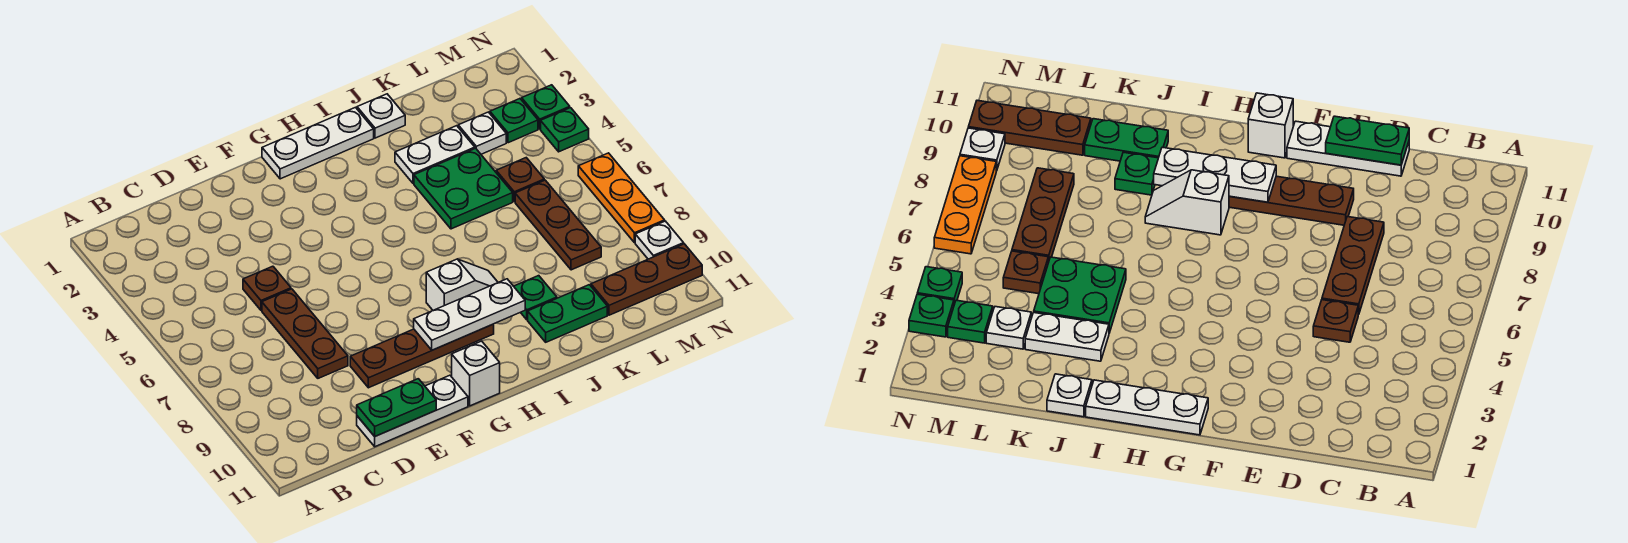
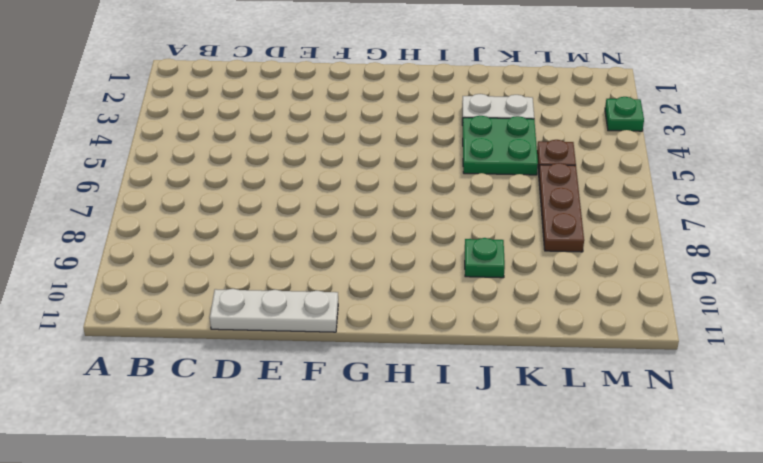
none -> brown plate D5 level 1
none -> brown plate D6:D8 level 1
none -> brown plate E9:H9 level 1

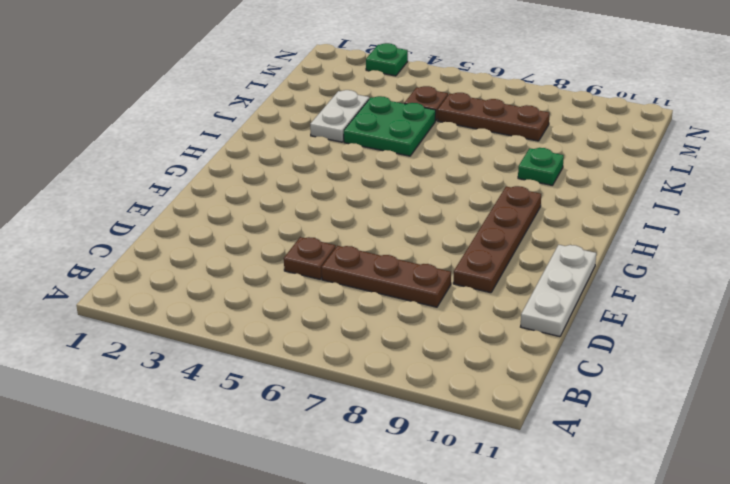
none -> white plate G1:I1 level 1
none -> white brick G11 level 1
none -> white slope H8:I8 level 1 top H

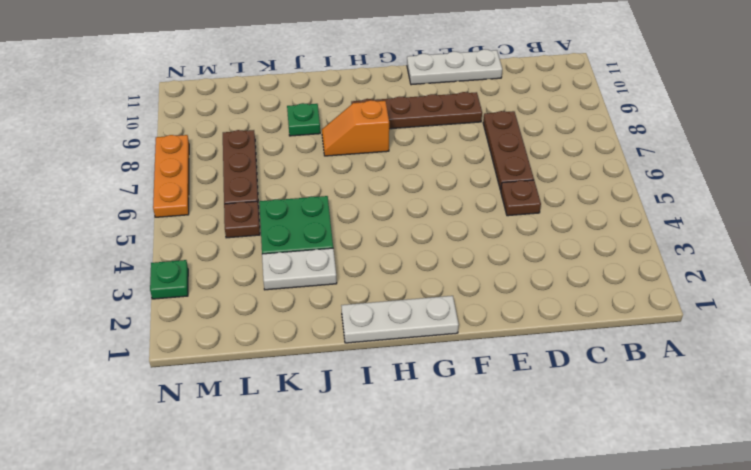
orange slope H8:I8 level 1 top H -> white slope H8:I8 level 1 top H
none -> white brick G11 level 1
none -> white plate J1 level 1
none -> green plate J10:K10 level 1

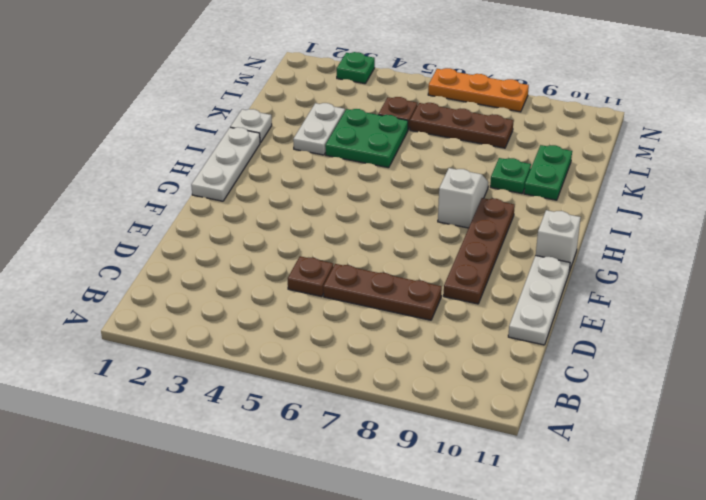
none -> white plate L3 level 1
none -> brown plate L10:N10 level 1
none -> green plate M3 level 1

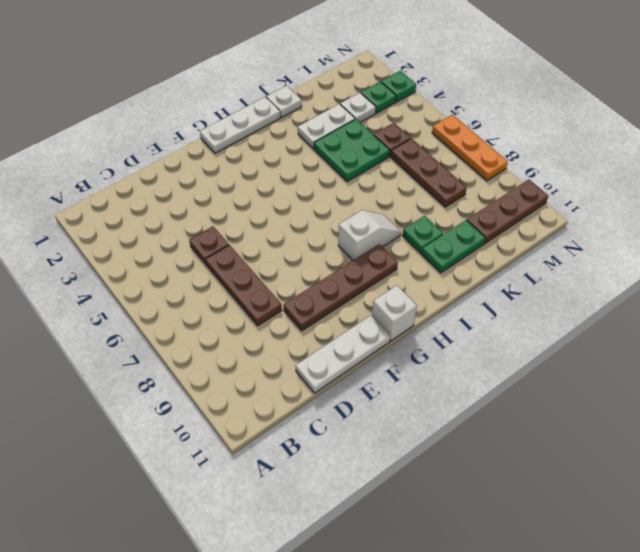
none -> green plate N4 level 1
none -> white plate N9 level 1
none -> green plate D11:E11 level 2

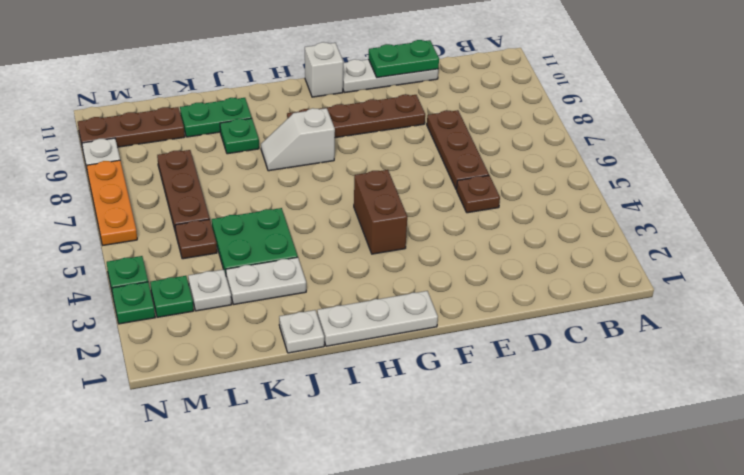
brown brick G4:G5 level 1 -> none
none -> white plate G9:I9 level 2

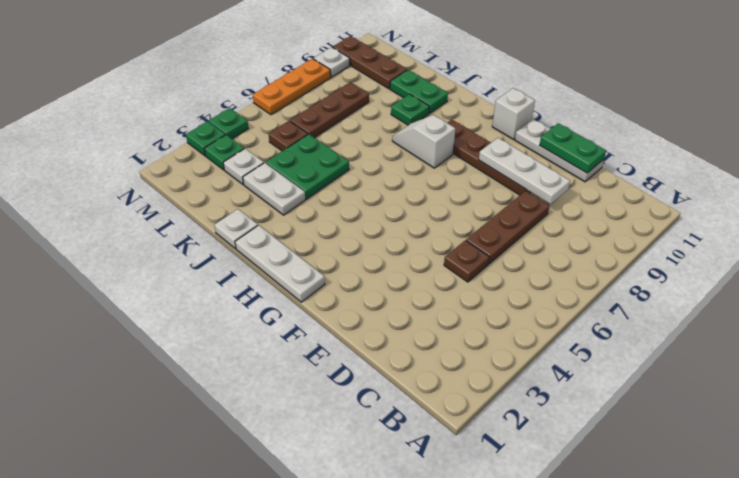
white plate D9:F9 level 2 -> white plate G9:I9 level 2

